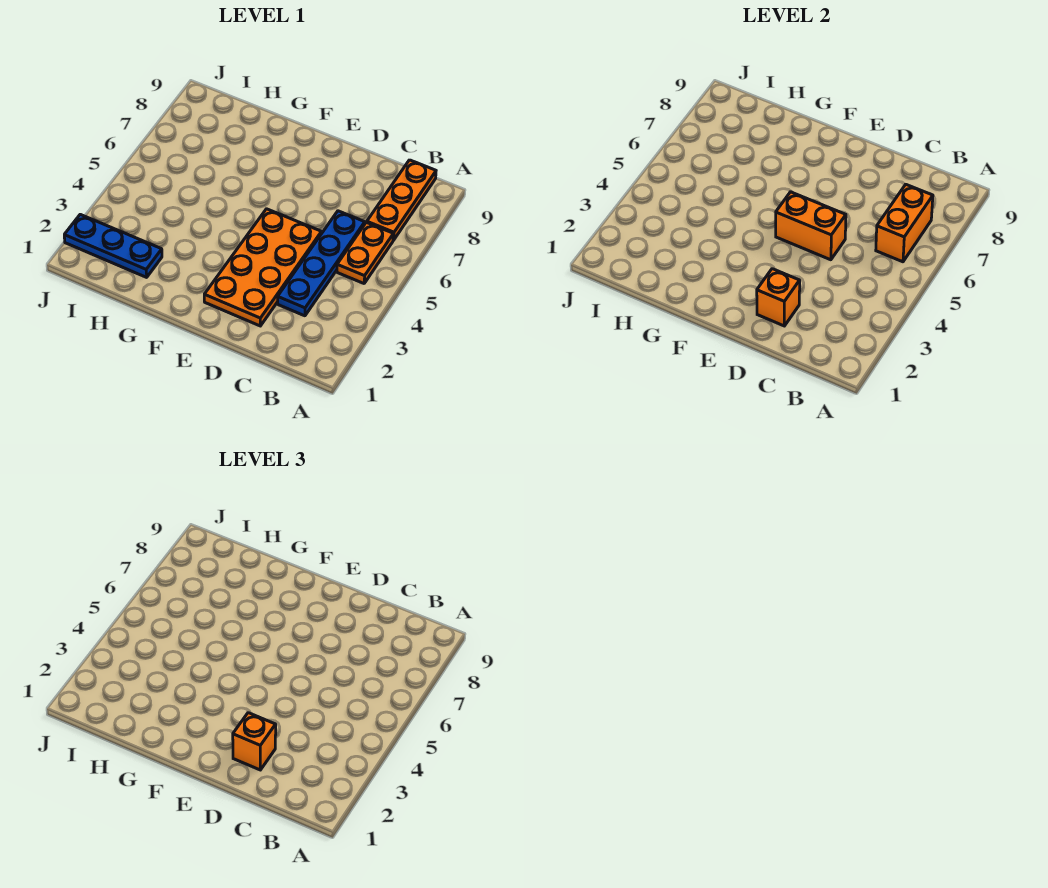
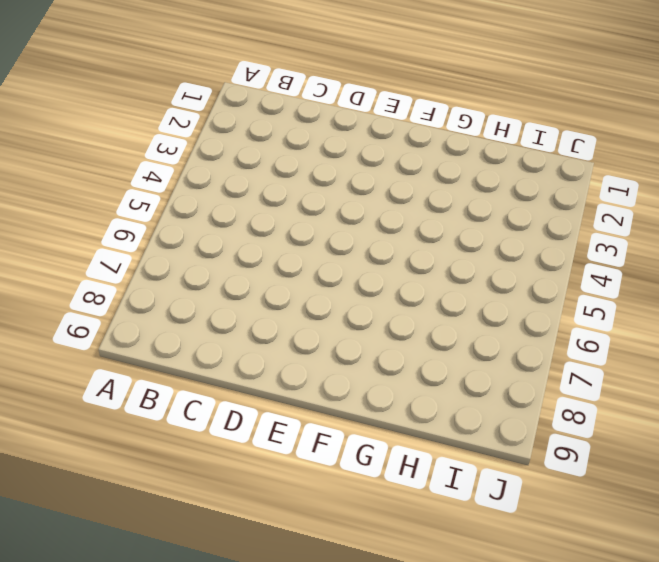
none -> orange plate B5:B6 level 1
none -> orange plate B7:B9 level 1

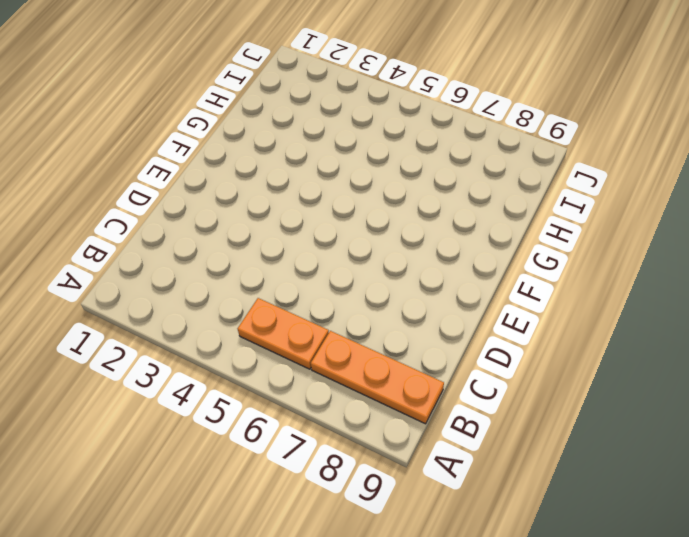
none -> blue plate C3:C6 level 1
none -> orange plate D2:E5 level 1

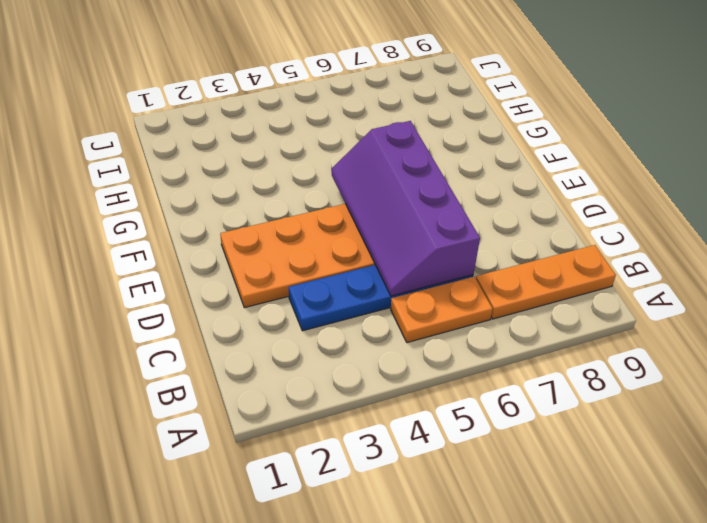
purple slope C5:F6 level 2 top 6 -> orange brick D5:E5 level 2
none -> blue plate H2:J2 level 1
none -> orange brick B6:B7 level 2

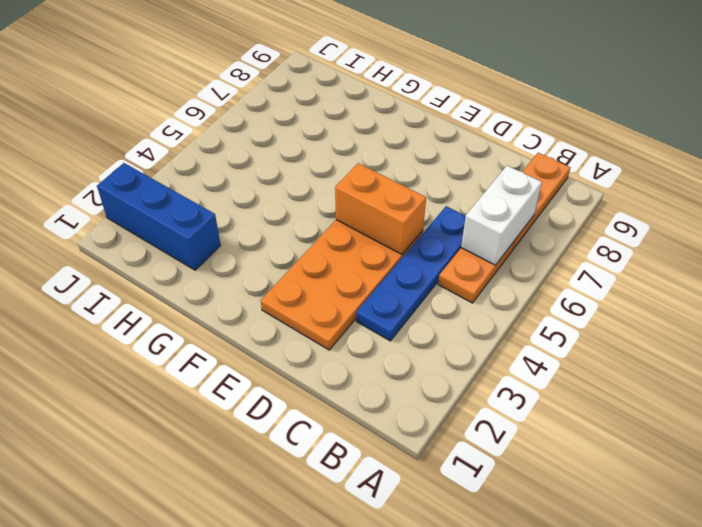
white brick B6:B7 level 2 -> orange brick B6:B7 level 2
blue brick H2:J2 level 1 -> blue plate H2:J2 level 1
none -> orange brick D2 level 2
none -> orange brick D2 level 3

